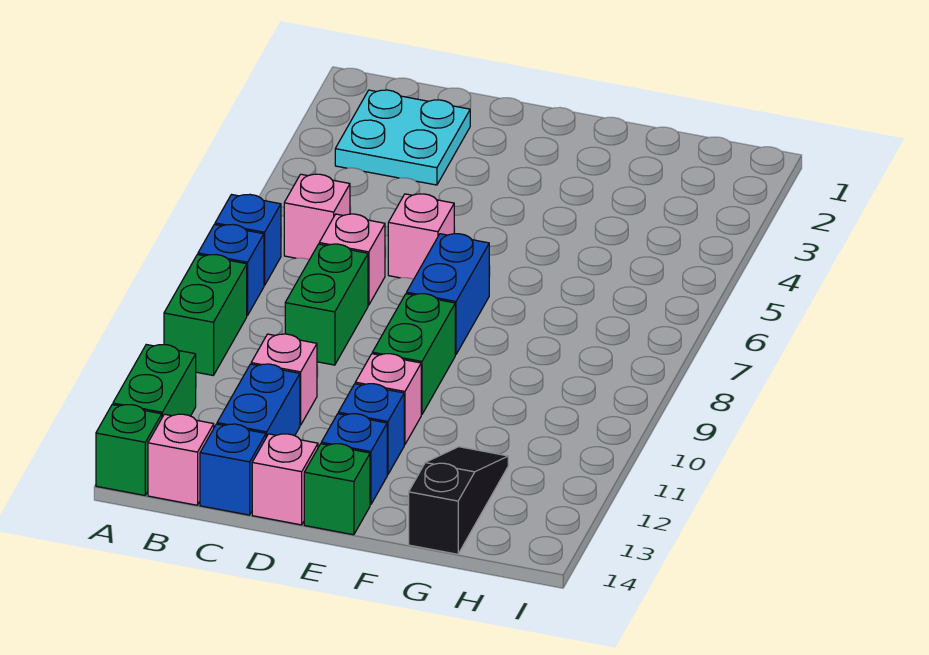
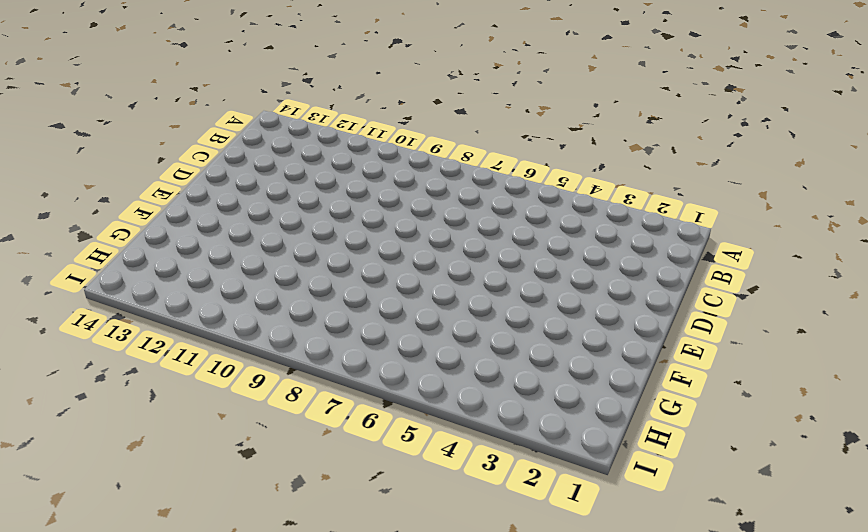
none -> blue brick A7 level 1
none -> blue brick A8 level 1
none -> green brick A9:A10 level 1

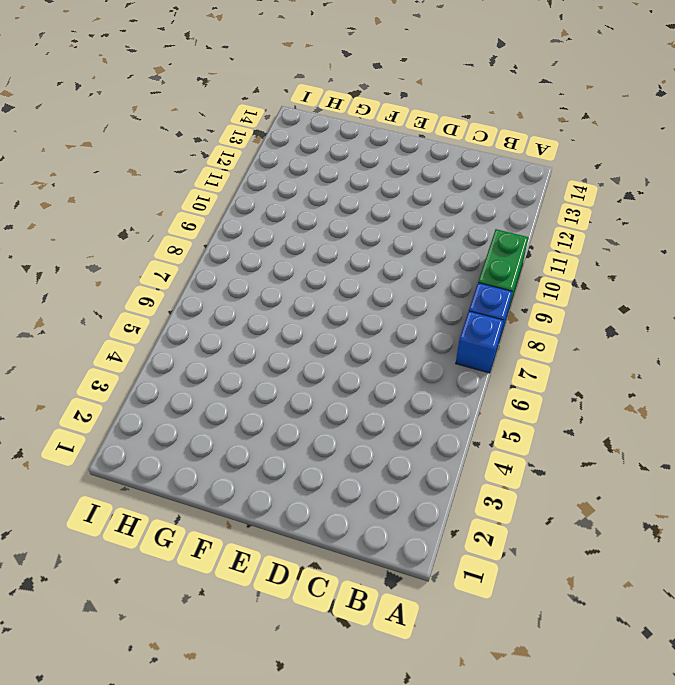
none -> green brick A12:A13 level 1
none -> green brick A14 level 1
none -> cyan plate B2:C3 level 1

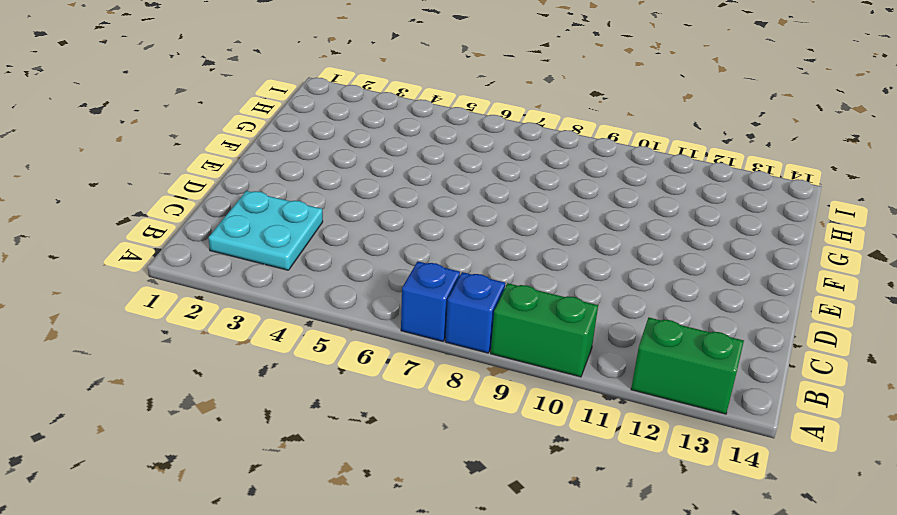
none -> green brick A14 level 1
none -> pink brick B6 level 1
none -> pink brick B14 level 1

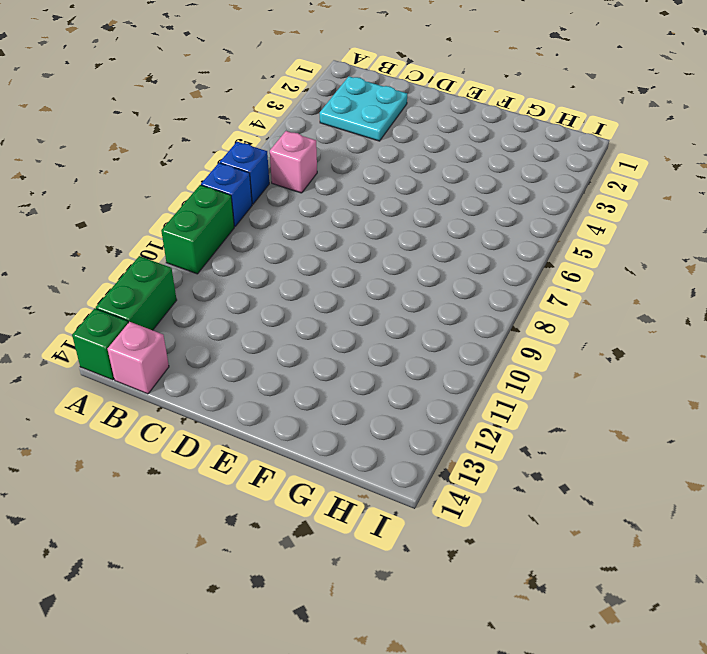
none -> pink brick C7 level 1
none -> green brick C8:C9 level 1
none -> pink brick C11 level 1

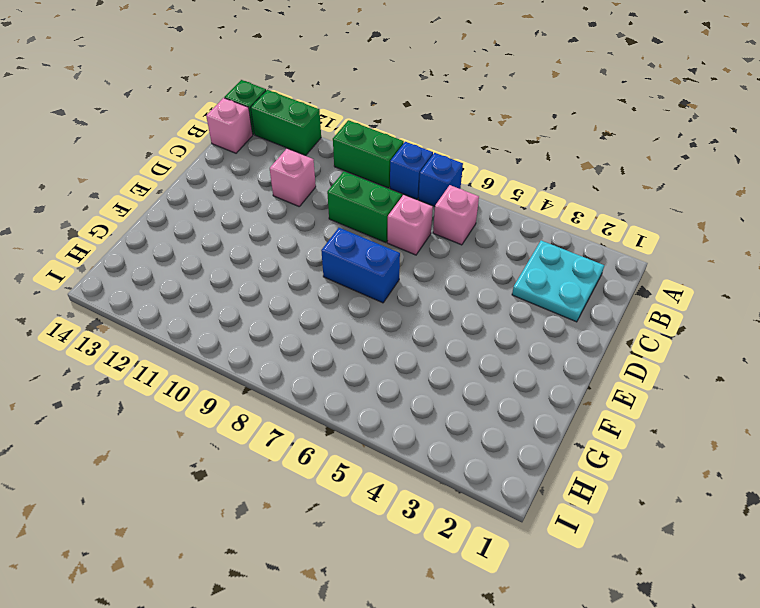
none -> blue brick C12:C13 level 1
none -> blue brick C14 level 1
none -> pink brick D6 level 1

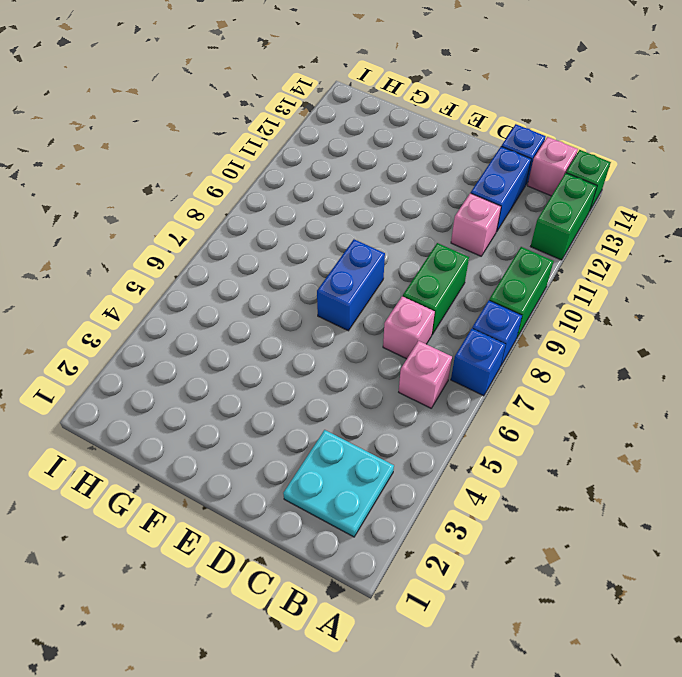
none -> pink brick D6 level 1
none -> pink brick D14 level 1
none -> green brick E9:E10 level 1

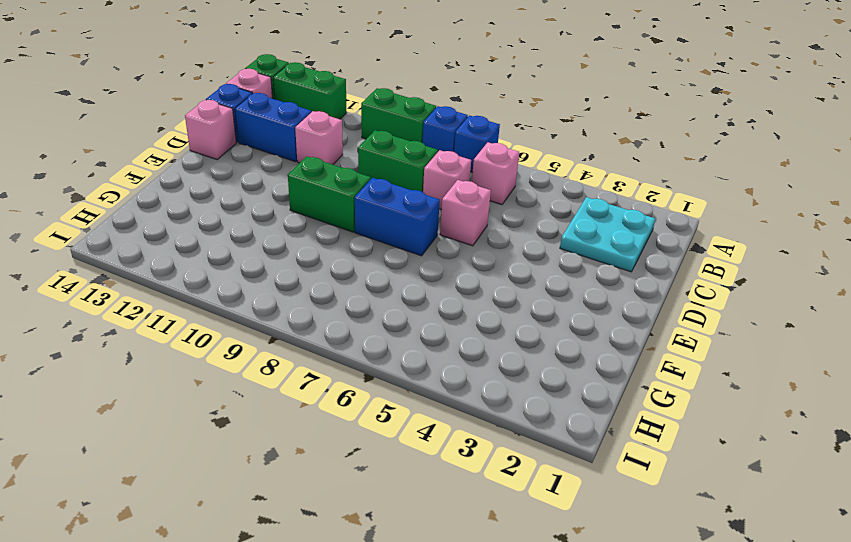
none -> pink brick E11 level 1
none -> blue brick E12 level 1
none -> blue brick E13 level 1

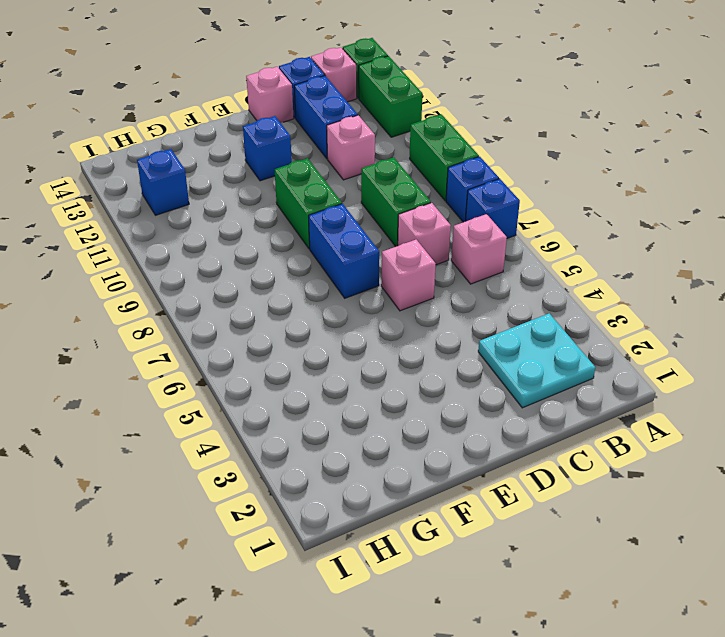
blue brick H12 level 1 -> blue brick E13 level 1
none -> pink brick E11 level 1
none -> green brick E14 level 1
none -> black slope G12:G14 level 1 top 14

